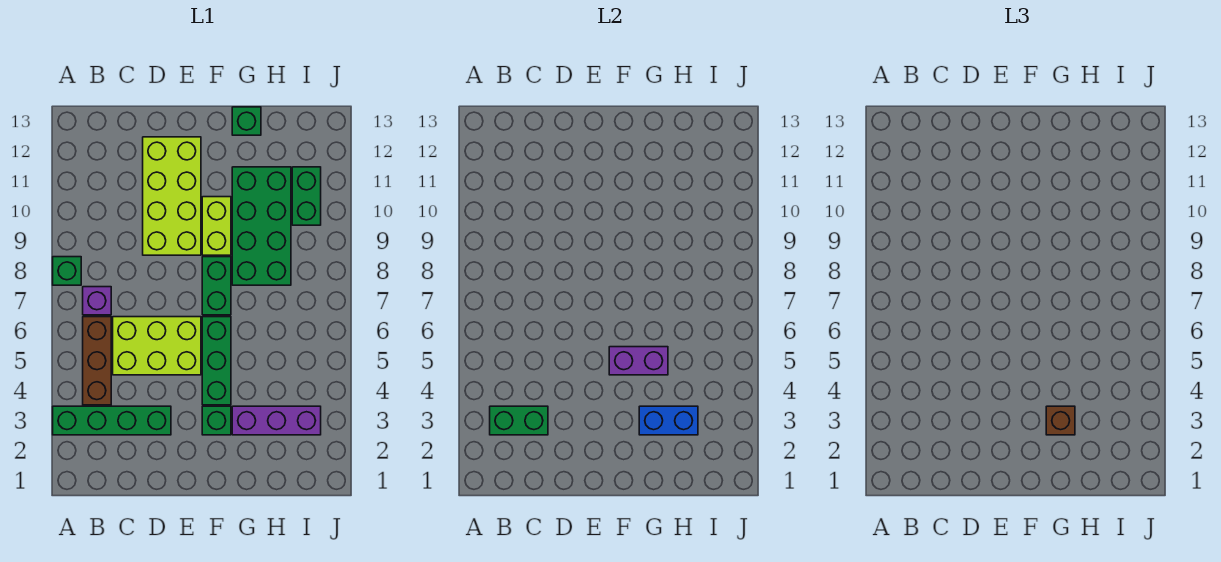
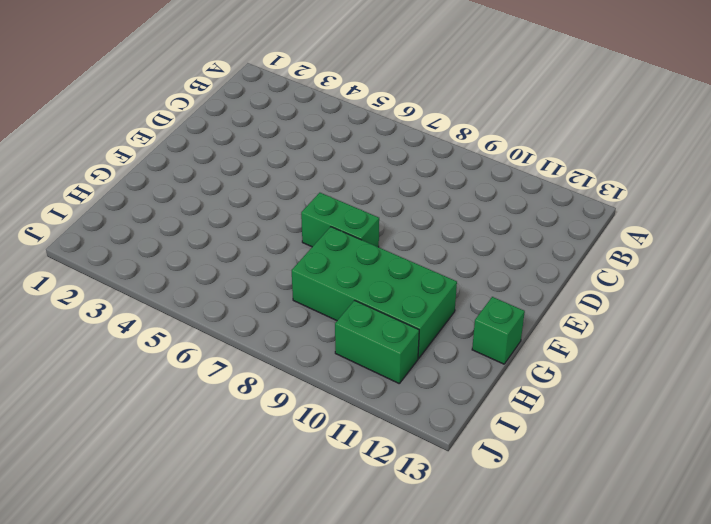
none -> green brick A3:D3 level 1
none -> green brick A8 level 1
none -> brown brick B4:B6 level 1

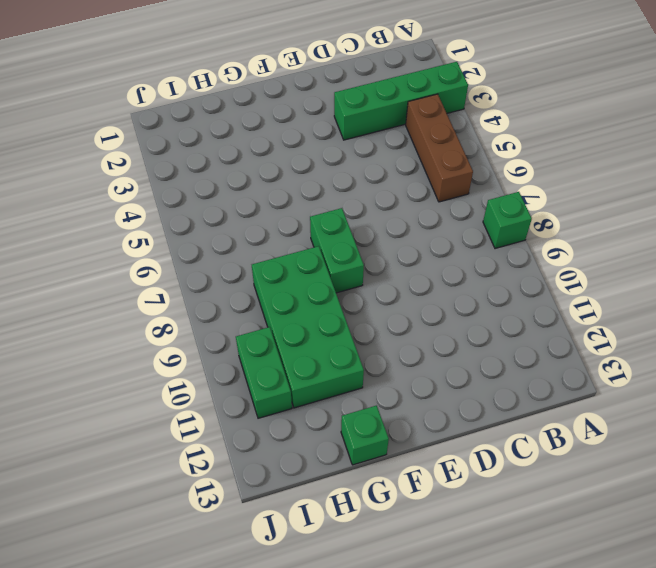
none -> purple brick B7 level 1
none -> lime brick C5:E6 level 1
none -> lime brick D9:E12 level 1

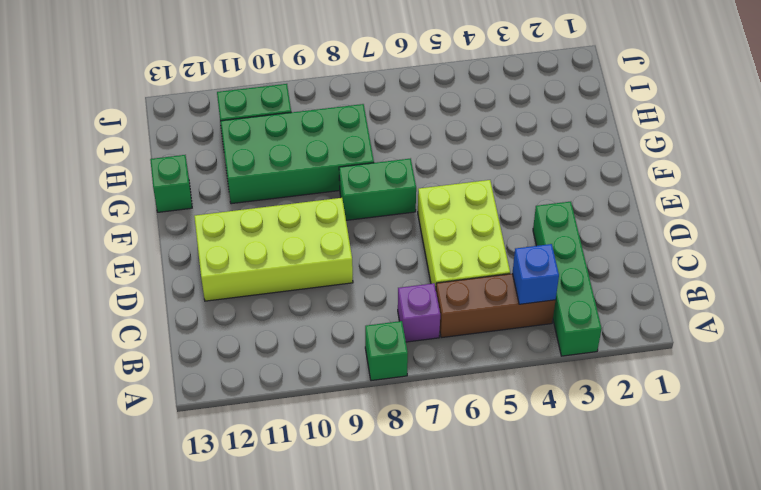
blue brick B4 level 2 -> none
none -> green brick F3 level 1
none -> green brick F4:F6 level 1
none -> lime brick F9:F10 level 1

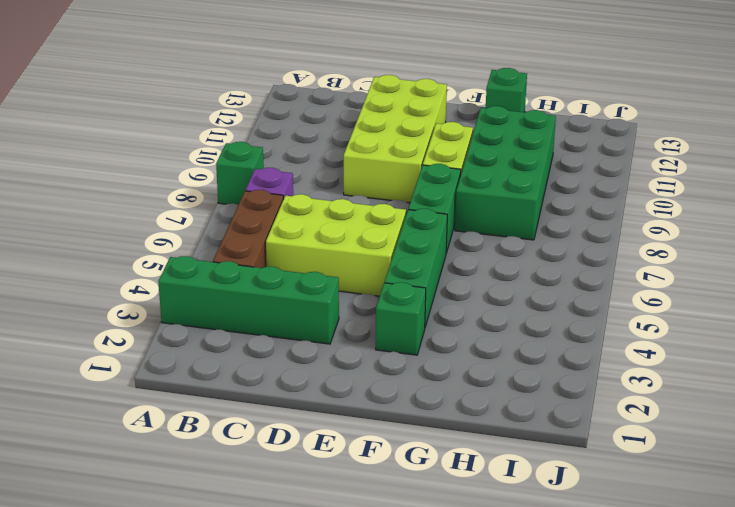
none -> purple brick G3:I3 level 1
none -> green brick I10:I11 level 1
none -> green brick B3:C3 level 2

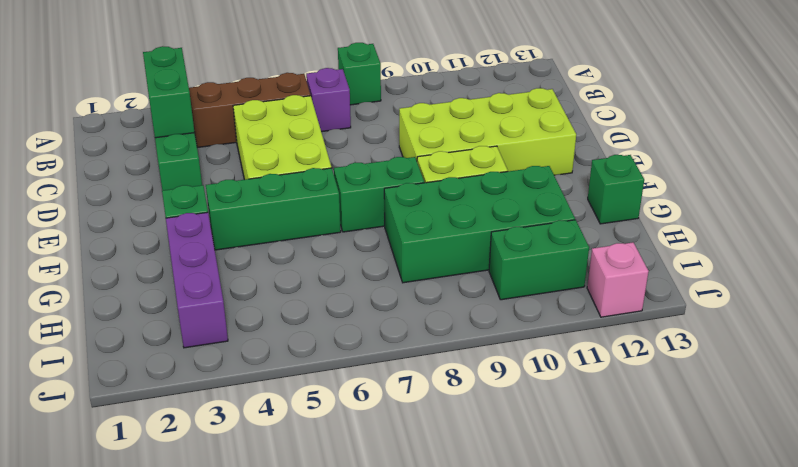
pink brick J12 level 1 -> none
none -> purple brick F5:G5 level 2
none -> blue brick G3:H3 level 2
none -> brown brick G3 level 3

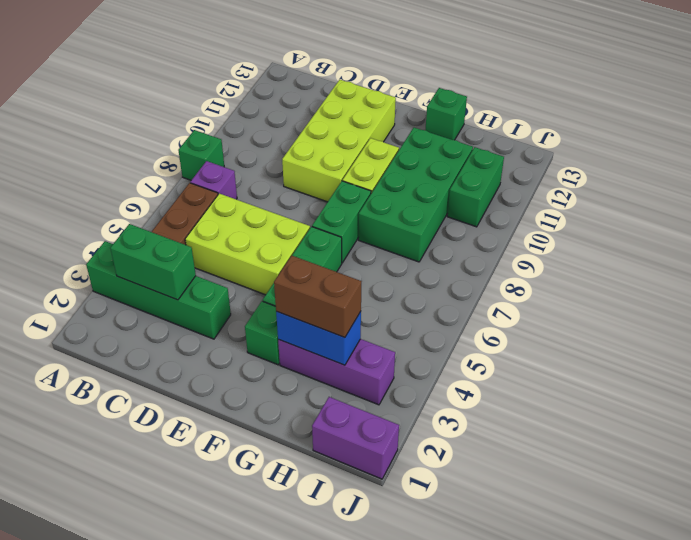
brown brick G3:H3 level 3 -> brown brick G3 level 3
purple brick I1:J1 level 1 -> purple brick F5:G5 level 2

